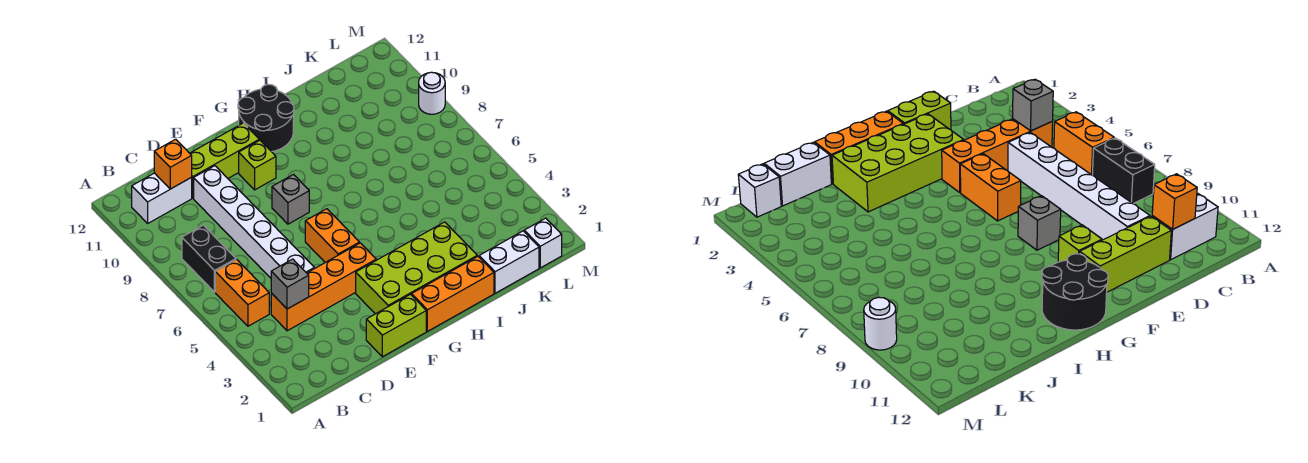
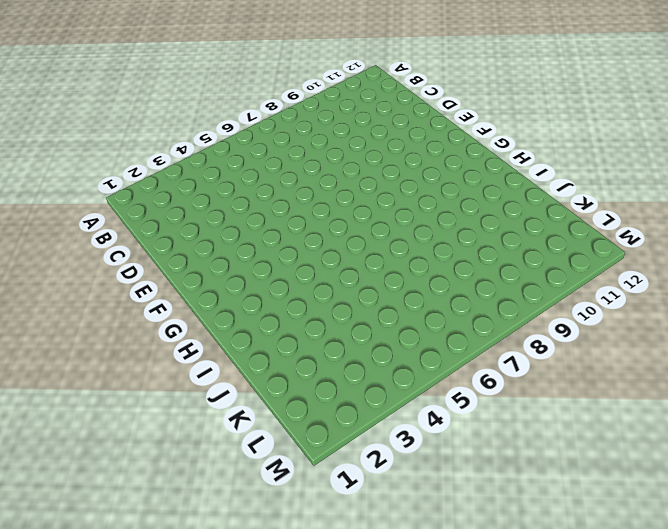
none -> orange brick B5:B6 level 1
none -> black brick B7:B8 level 1
none -> white brick B11:C11 level 1

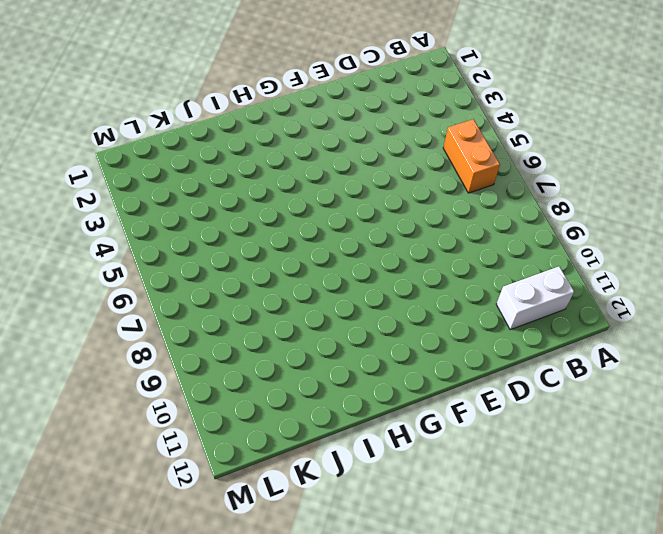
none -> black brick B7:B8 level 1
none -> orange brick C4:F4 level 1
none -> white brick D5:D10 level 1

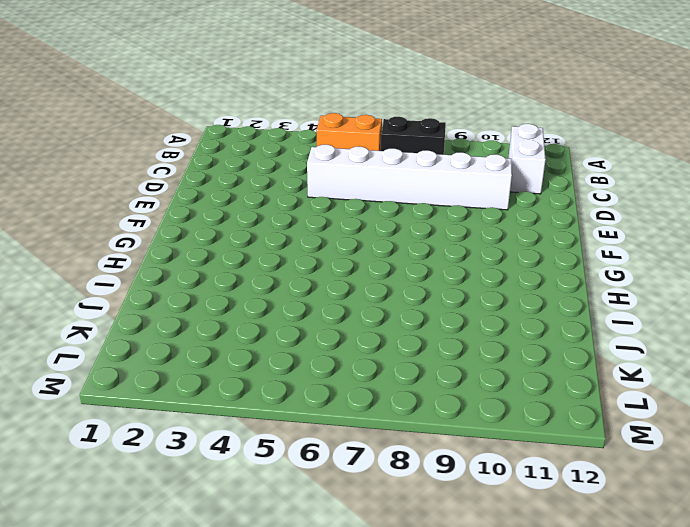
none -> orange brick C4:F4 level 1
none -> lime brick D11:F11 level 1
none -> lime brick E1:F1 level 1

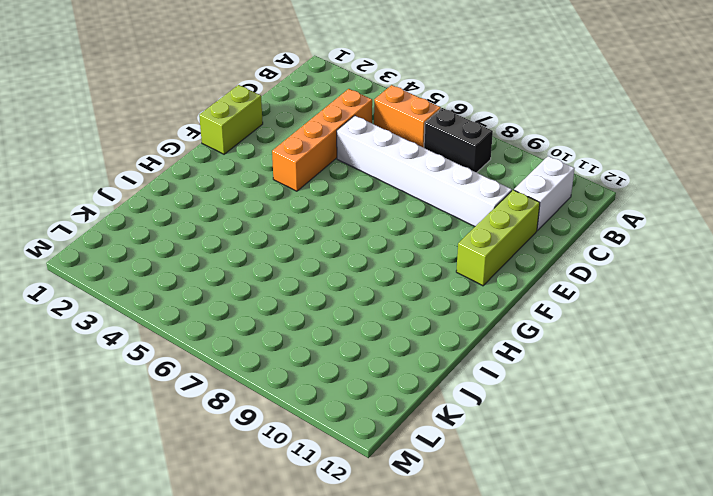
none -> lime brick F2:I3 level 1
none -> orange brick F5:F6 level 1
none -> grey brick F8 level 1

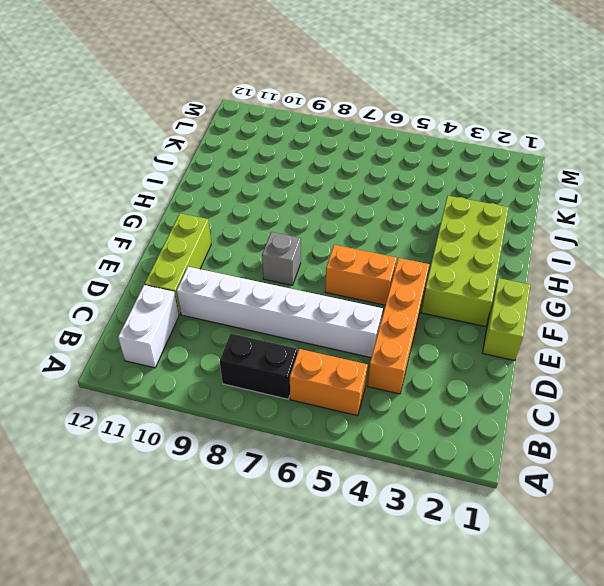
none -> lime brick F10 level 1
none -> orange brick G1:I1 level 1
none -> black round brick G11:H12 level 1

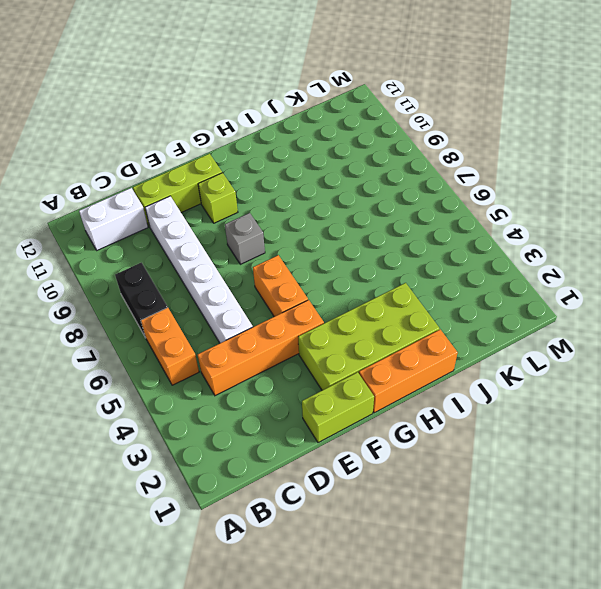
none -> black round brick G11:H12 level 1
none -> white brick J1:K1 level 1
none -> white brick L1 level 1

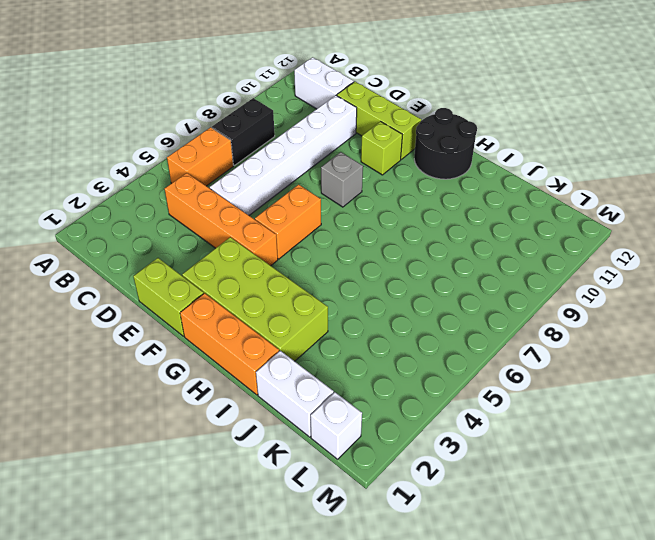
none -> white round brick M9 level 1
none -> grey brick C4 level 2
none -> orange brick C11 level 2

